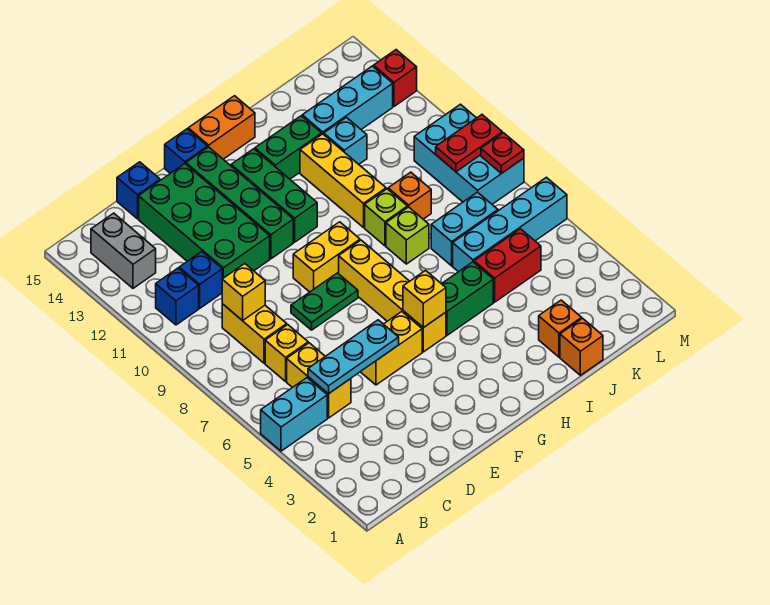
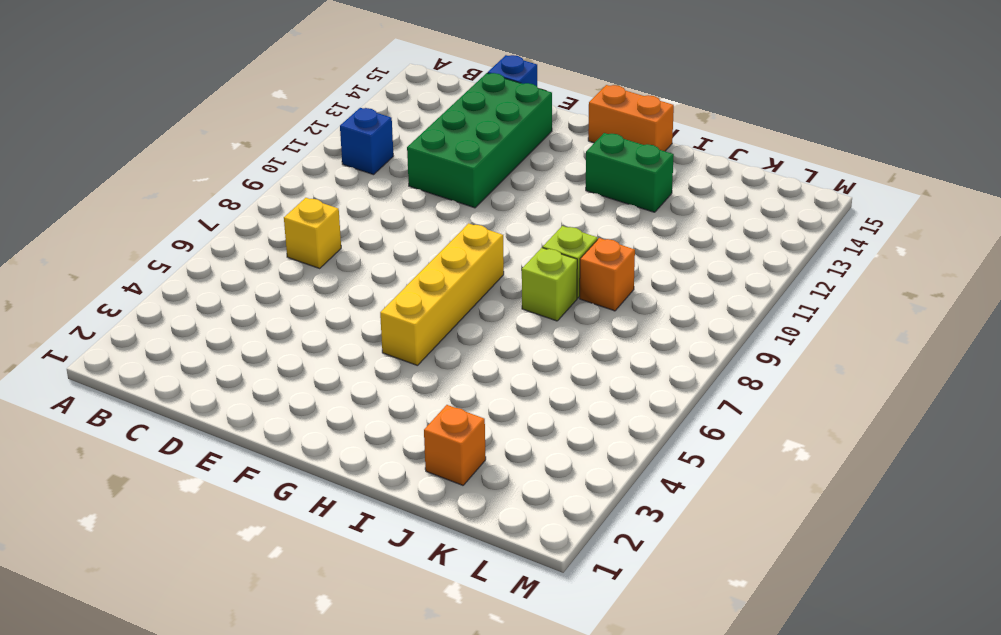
none -> cyan brick A5:B5 level 1
none -> grey brick B13:B14 level 1
none -> yellow brick C5:C6 level 1
none -> yellow brick C8:C9 level 1

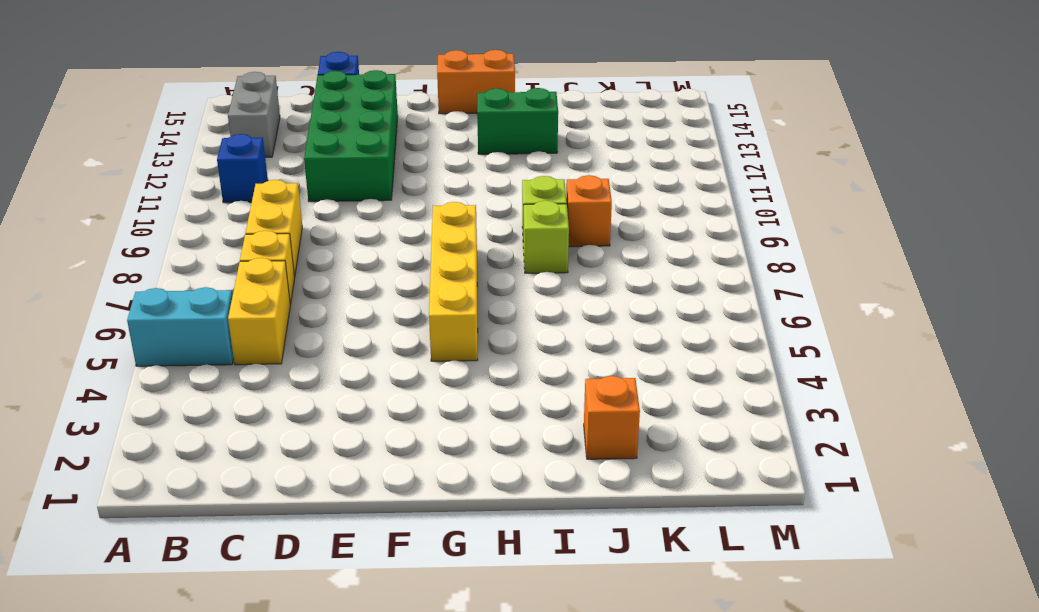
none -> blue brick C11 level 1
none -> yellow brick E5:F5 level 1
none -> green plate E8:F8 level 1
none -> yellow brick F9:G9 level 1

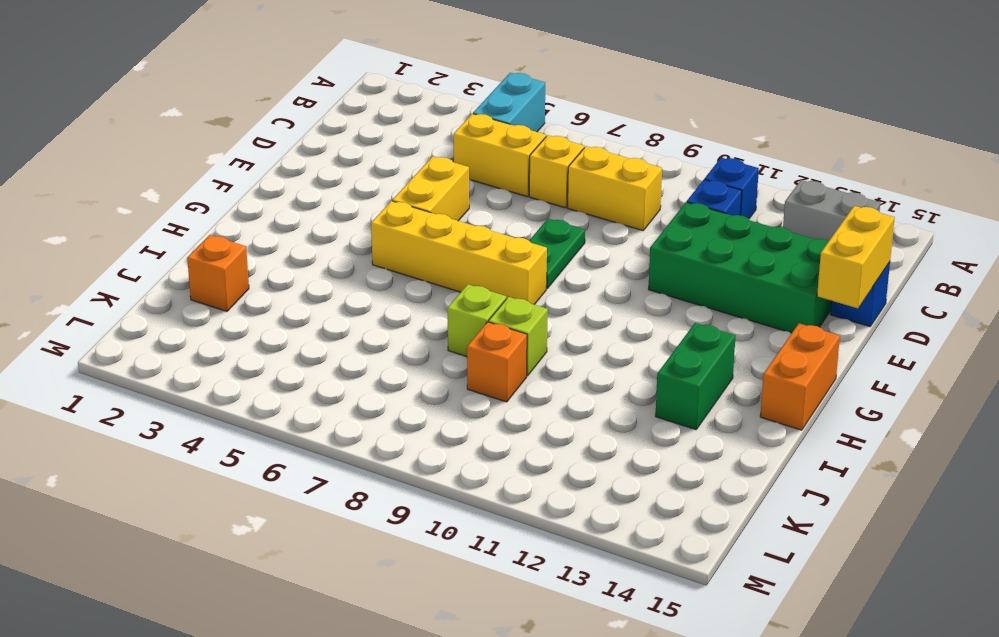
yellow brick D15:E15 level 2 -> yellow brick F9:G9 level 1
none -> green brick F11:F14 level 1
none -> blue brick F15 level 1
none -> green brick G11:G13 level 1
none -> green brick H5:I5 level 1

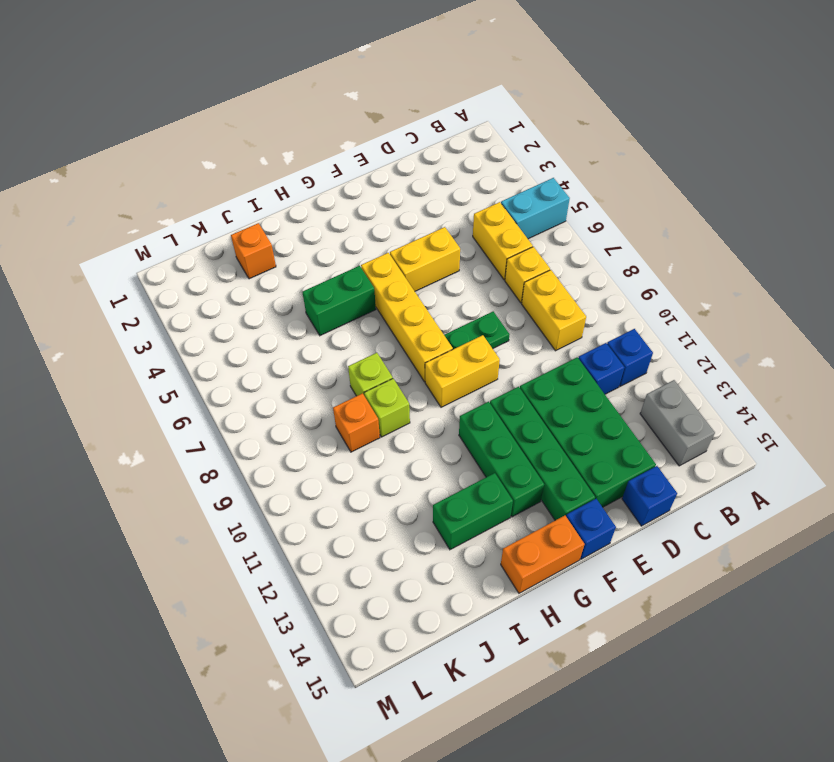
none -> yellow brick I10:I12 level 1
none -> orange brick J1 level 1
none -> red brick J5:K5 level 1
none -> cyan brick J6:M6 level 1

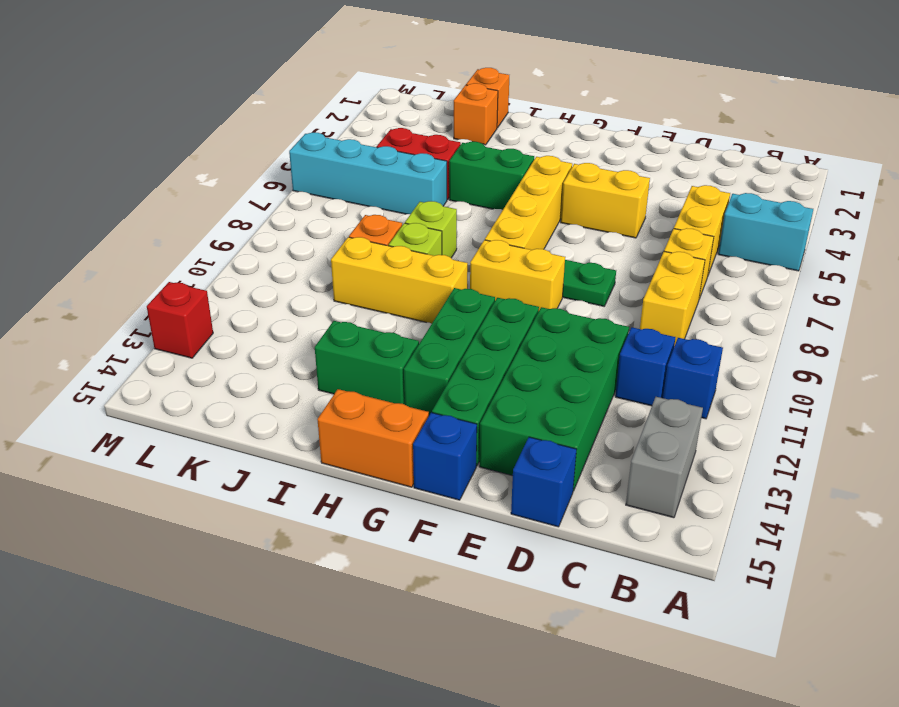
yellow brick H10:J10 level 1 -> yellow brick I10:I12 level 1
none -> cyan brick J7:K7 level 1
none -> cyan brick J12 level 1
none -> cyan brick J13:L13 level 1
none -> cyan brick L8:M10 level 1

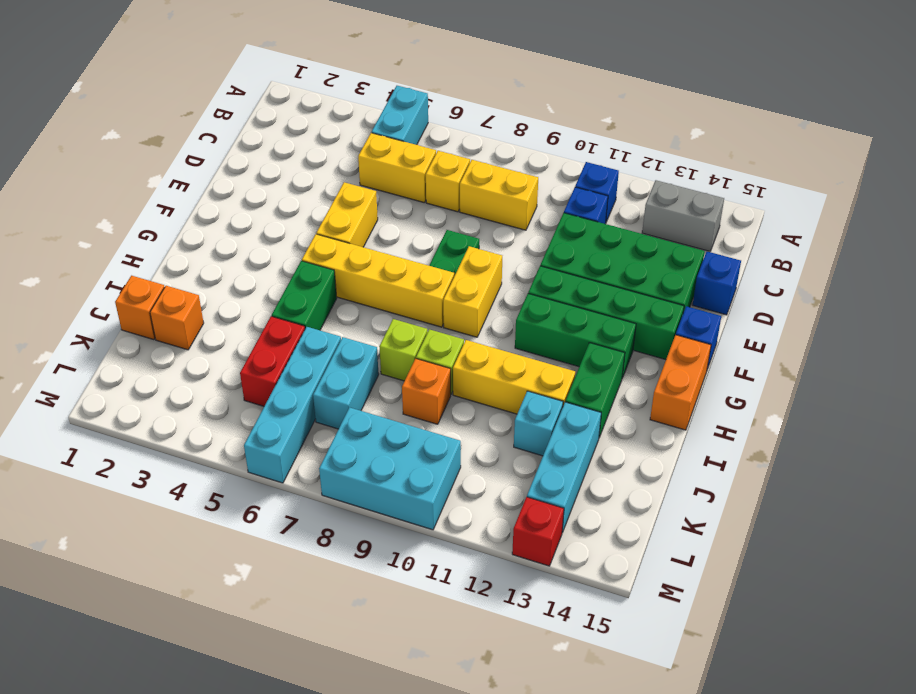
none -> cyan plate C5:E5 level 2
none -> yellow brick C9 level 2
none -> yellow brick G5 level 2
none -> red plate L9:M9 level 2

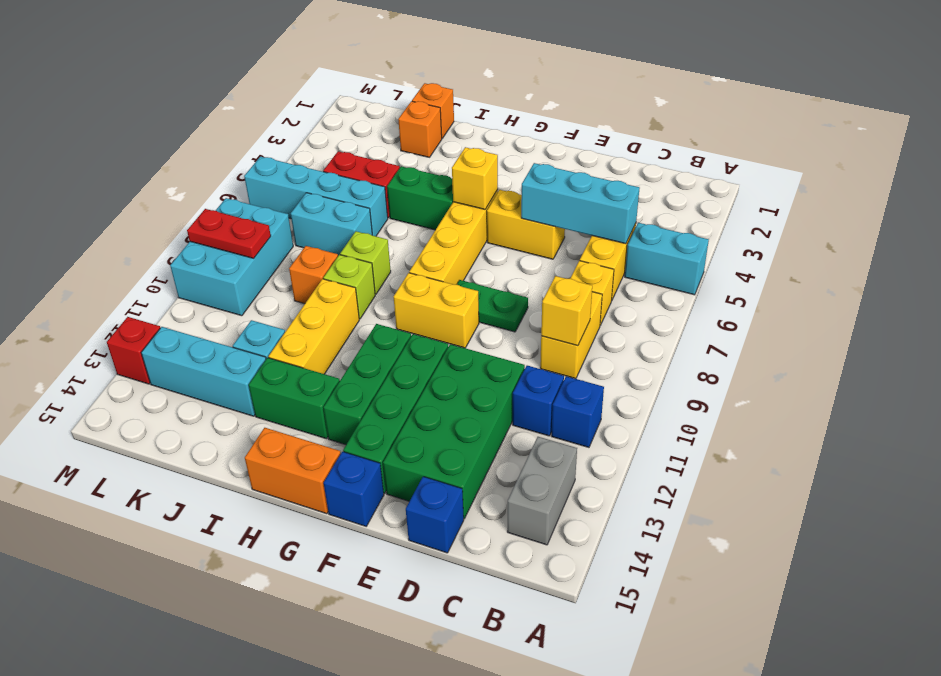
cyan brick C5:E5 level 2 -> cyan plate C5:E5 level 2
none -> red plate M8 level 2

